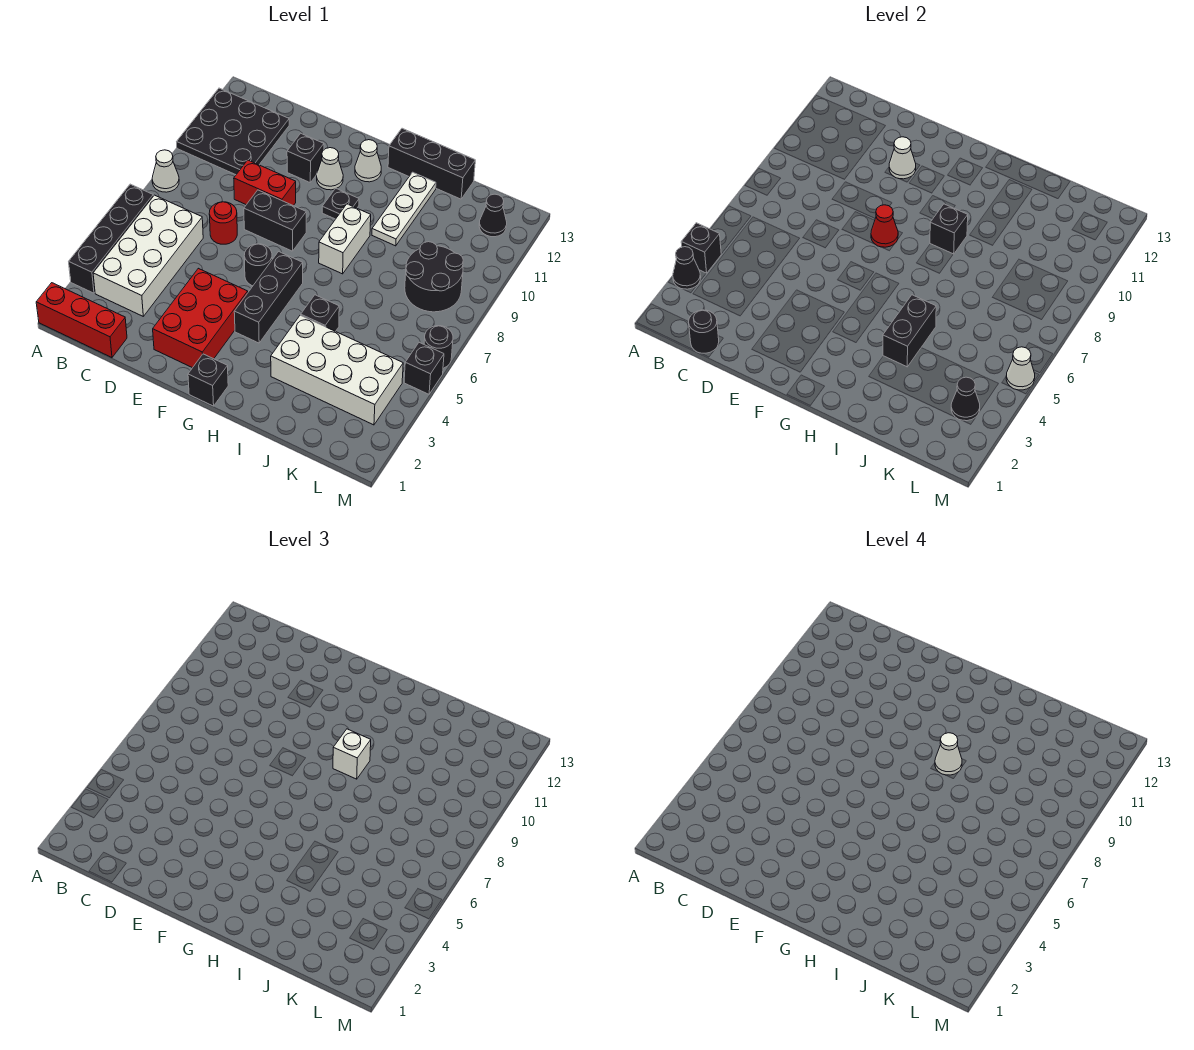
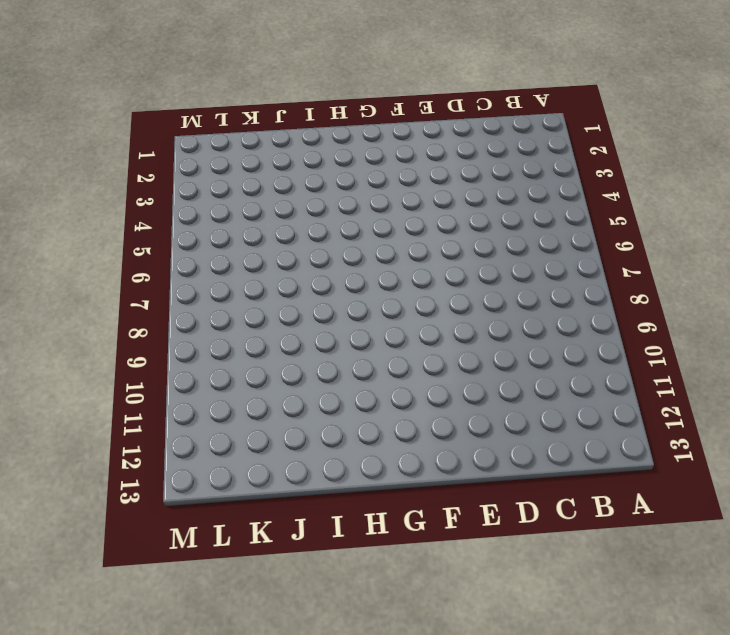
none -> red brick A1:C1 level 1
none -> black brick A3:A6 level 1
none -> white cone A8 level 1
none -> black plate A10:C12 level 1

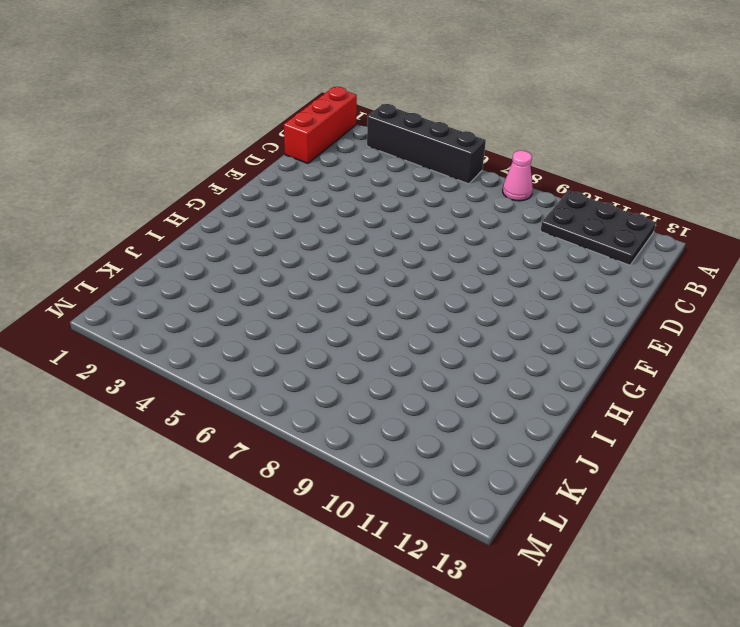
pink cone A8 level 1 -> white cone A8 level 1
black plate A10:B12 level 1 -> black plate A10:C12 level 1
none -> white brick B3:C6 level 1
none -> red round brick D7 level 1
none -> red brick D9:E9 level 1
none -> red brick E2:F4 level 1

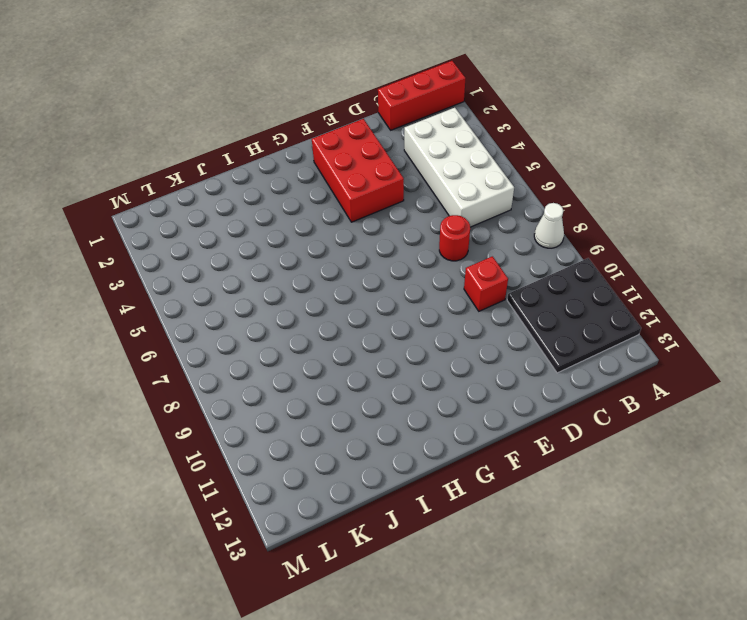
red brick D9 level 1 -> red brick D9:E9 level 1
none -> black brick A3:A6 level 1
none -> black brick E8:F8 level 1
none -> black brick E11 level 1
none -> black round brick F6 level 1

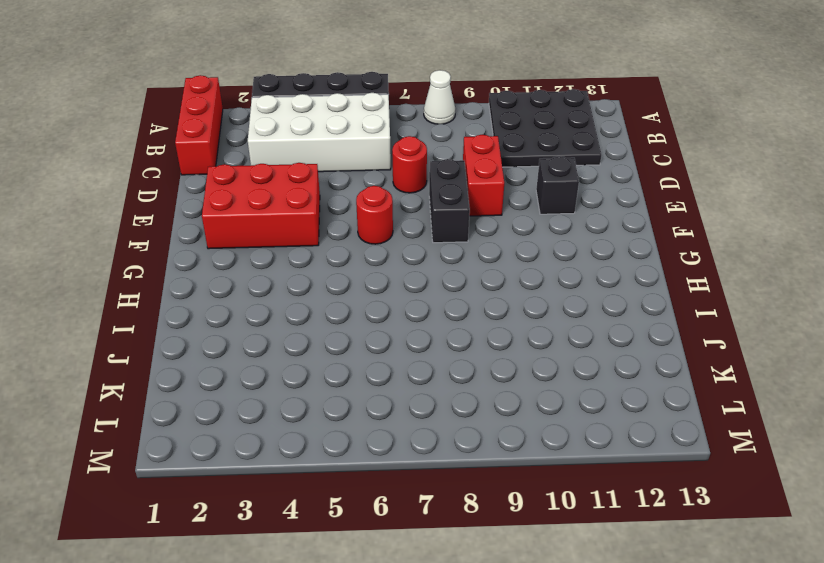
red round brick F6 level 1 -> black round brick F6 level 1
none -> white cone F11 level 1
none -> black brick G1 level 1
none -> black brick G4:G6 level 1
none -> black plate G10 level 1

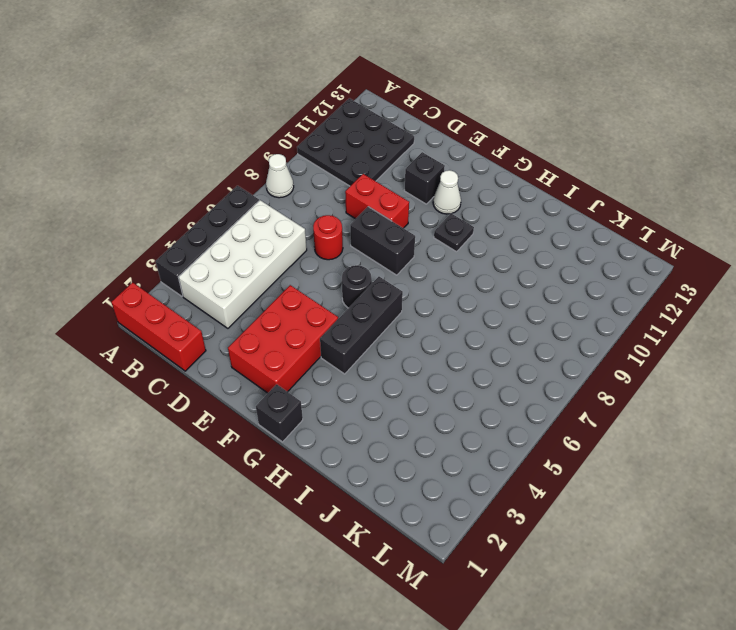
none -> white cone G12 level 1
none -> white brick H8:H9 level 1
none -> black brick H13:J13 level 1
none -> white brick I3:L4 level 1

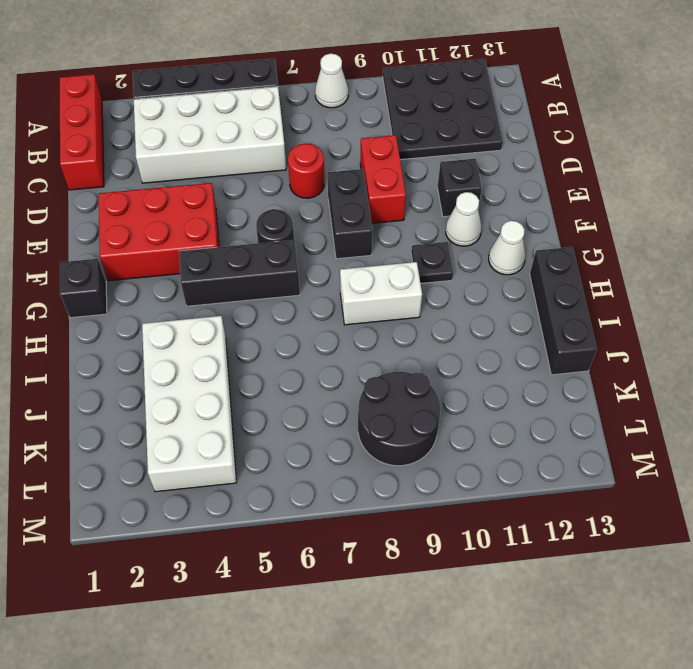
none -> black brick I5 level 1
none -> white plate I10:I12 level 1
none -> black cone L12 level 1
none -> black brick M5 level 1

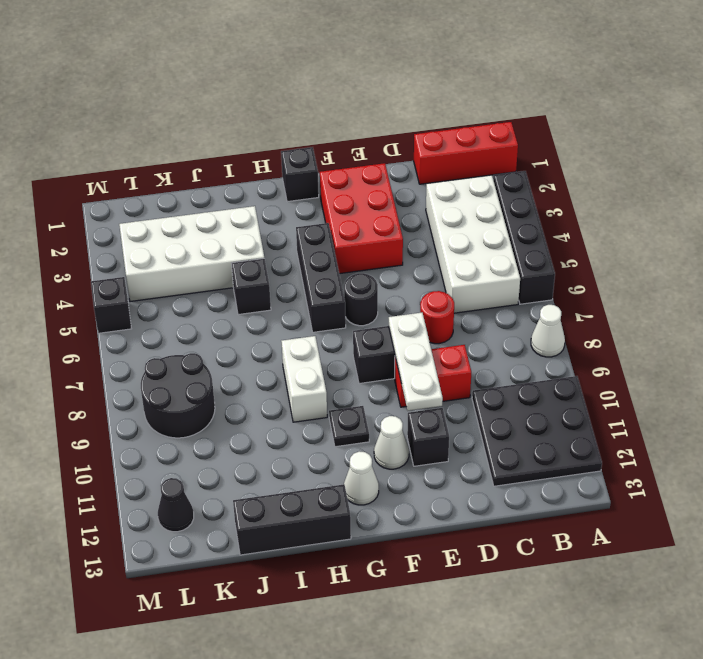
white plate E8:E10 level 2 -> white plate I10:I12 level 1
none -> black round brick M6 level 1
none -> black cone A3 level 2
none -> black brick A4 level 2
none -> black round brick C1 level 2

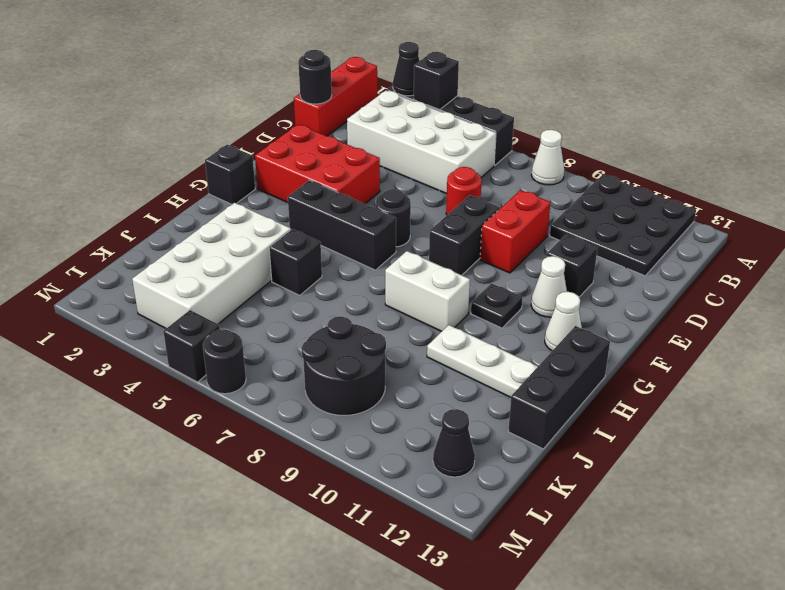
none -> white cone E11 level 2
none -> red cone F8 level 2
none -> black brick H9 level 2
none -> black brick I4:I5 level 2

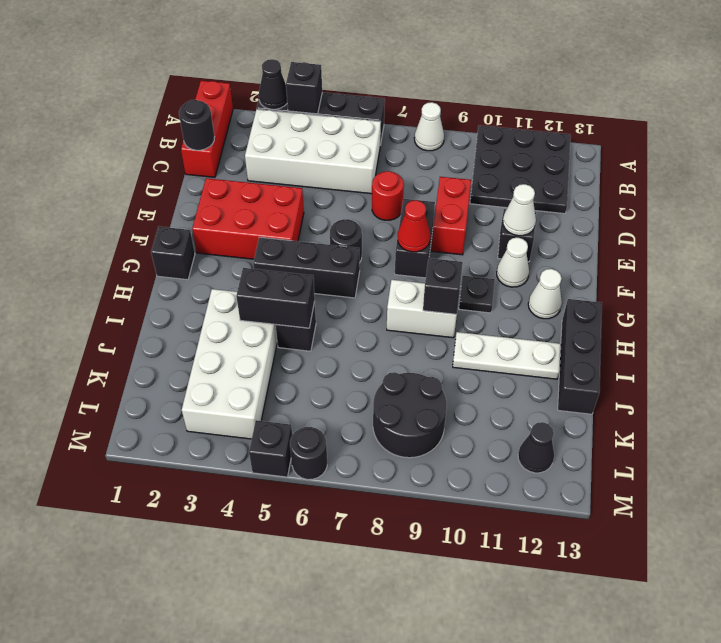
none -> black cone L3 level 2
none -> white cone M5 level 2
none -> white brick H9 level 3
none -> white cone H9 level 4

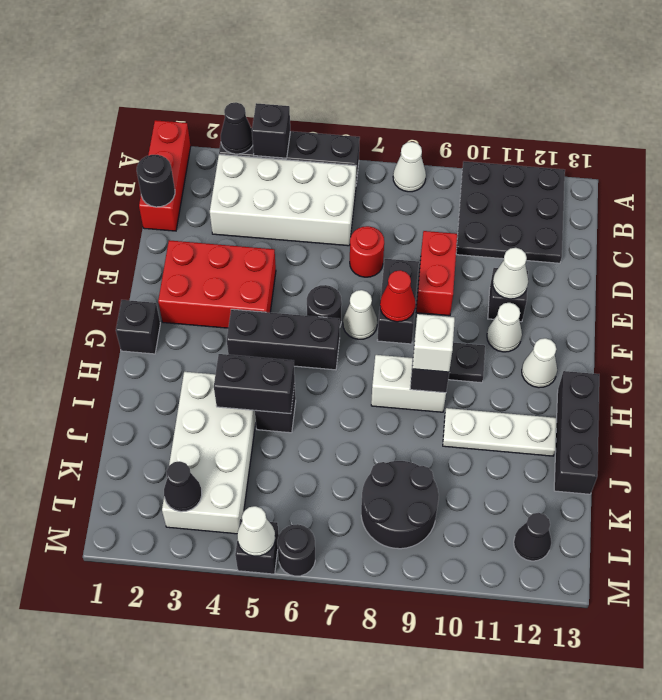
white cone F7 level 1 -> white cone H9 level 4

